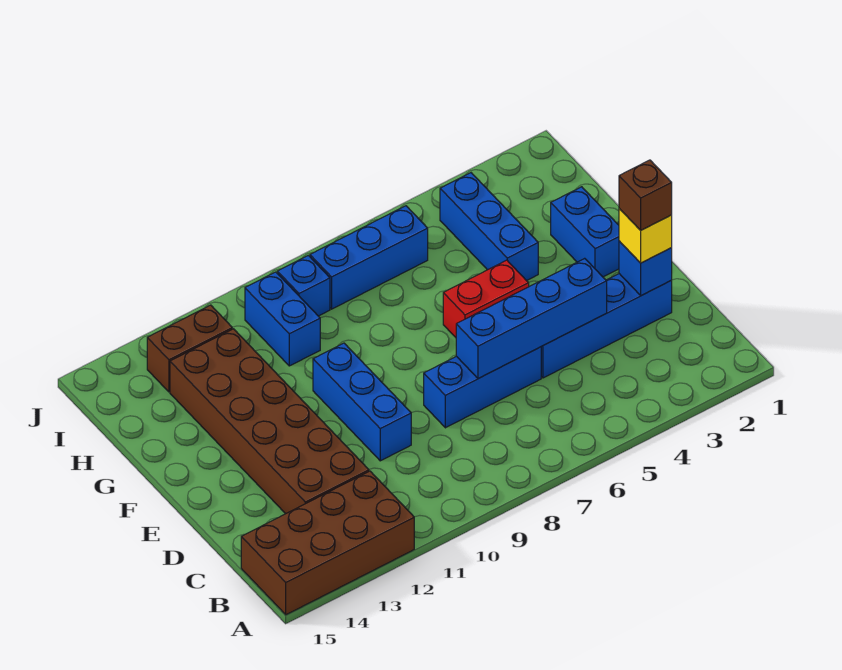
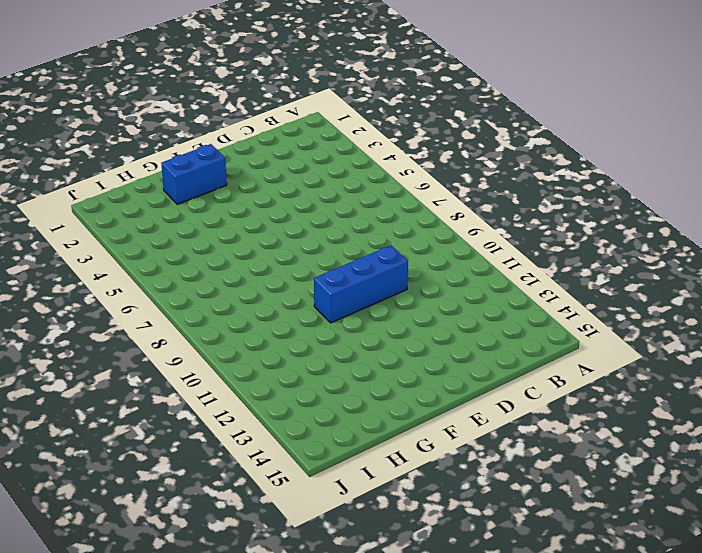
none -> brown brick A12:B15 level 1
none -> brown brick C12:H13 level 1
none -> blue brick D2:D5 level 1

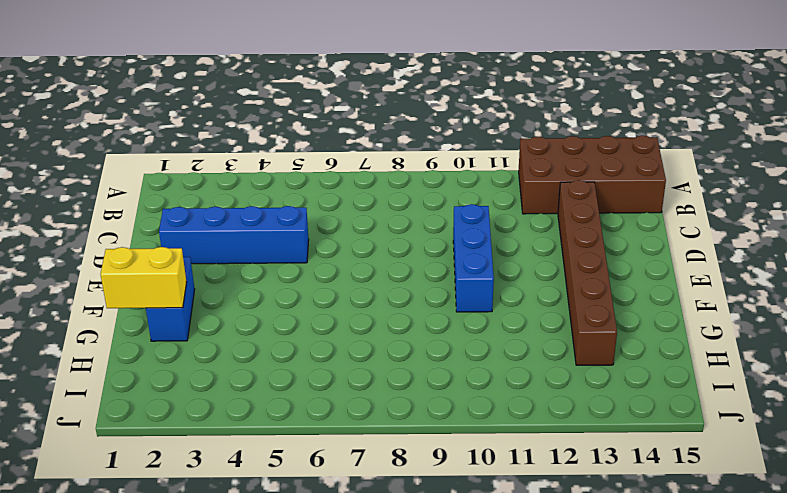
brown brick C13:H13 level 1 -> brown brick C12:H13 level 1
yellow brick G1:G2 level 2 -> none
none -> blue brick D6:D8 level 1
none -> red brick F5:F6 level 1
none -> blue brick G4:I4 level 1

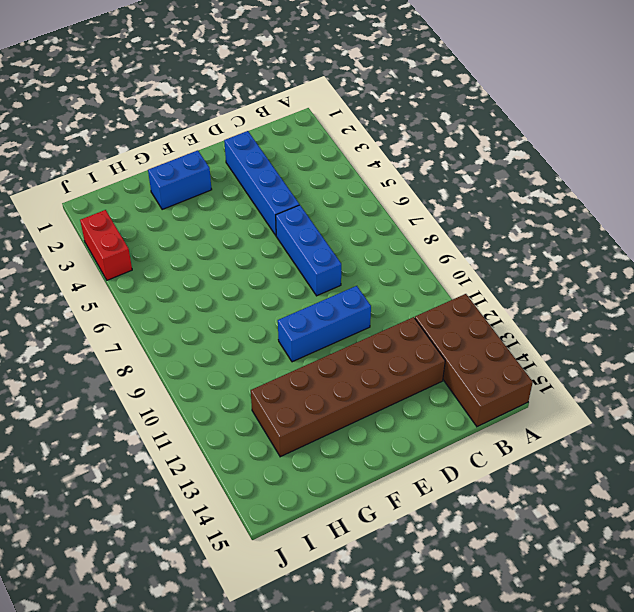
red brick J3:J4 level 1 -> red brick F5:F6 level 1
none -> blue brick G4:I4 level 1
none -> blue brick H10:I10 level 1
none -> blue brick I6:I8 level 1

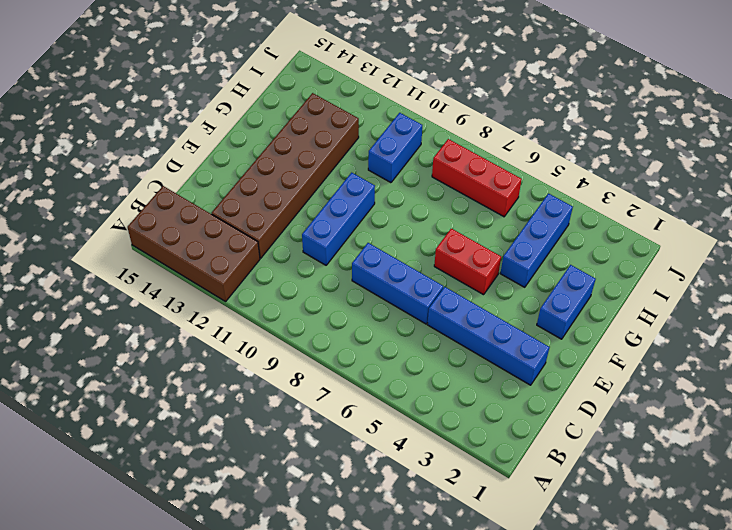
red brick I6:I8 level 1 -> blue brick I6:I8 level 1
none -> blue brick I9 level 1
none -> brown brick I12:I13 level 1
none -> blue brick D2 level 2

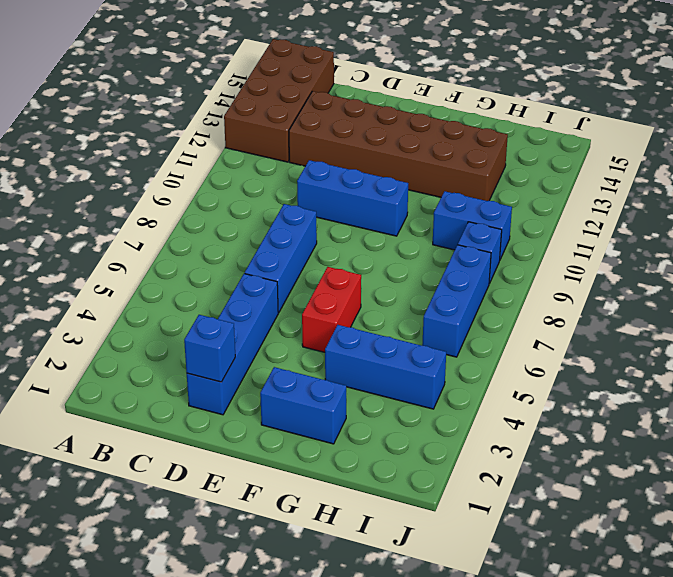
none -> brown brick I12:I13 level 1
none -> blue brick D4:D7 level 2
none -> yellow brick D2 level 3

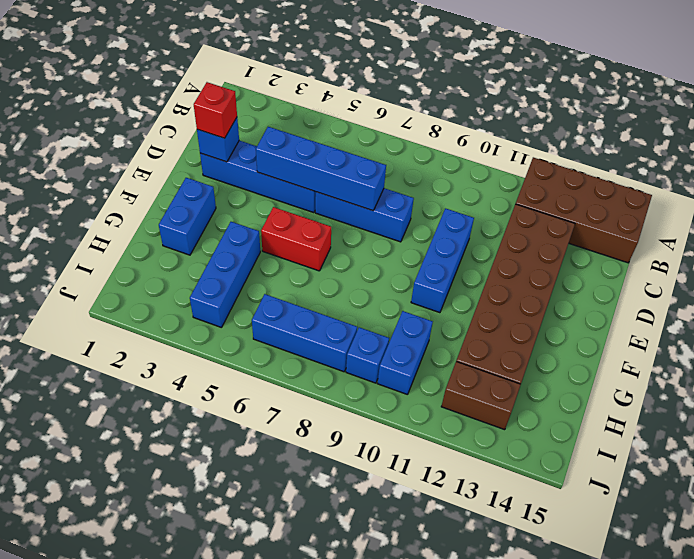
red brick D2 level 3 -> yellow brick D2 level 3
none -> brown brick D2 level 4

